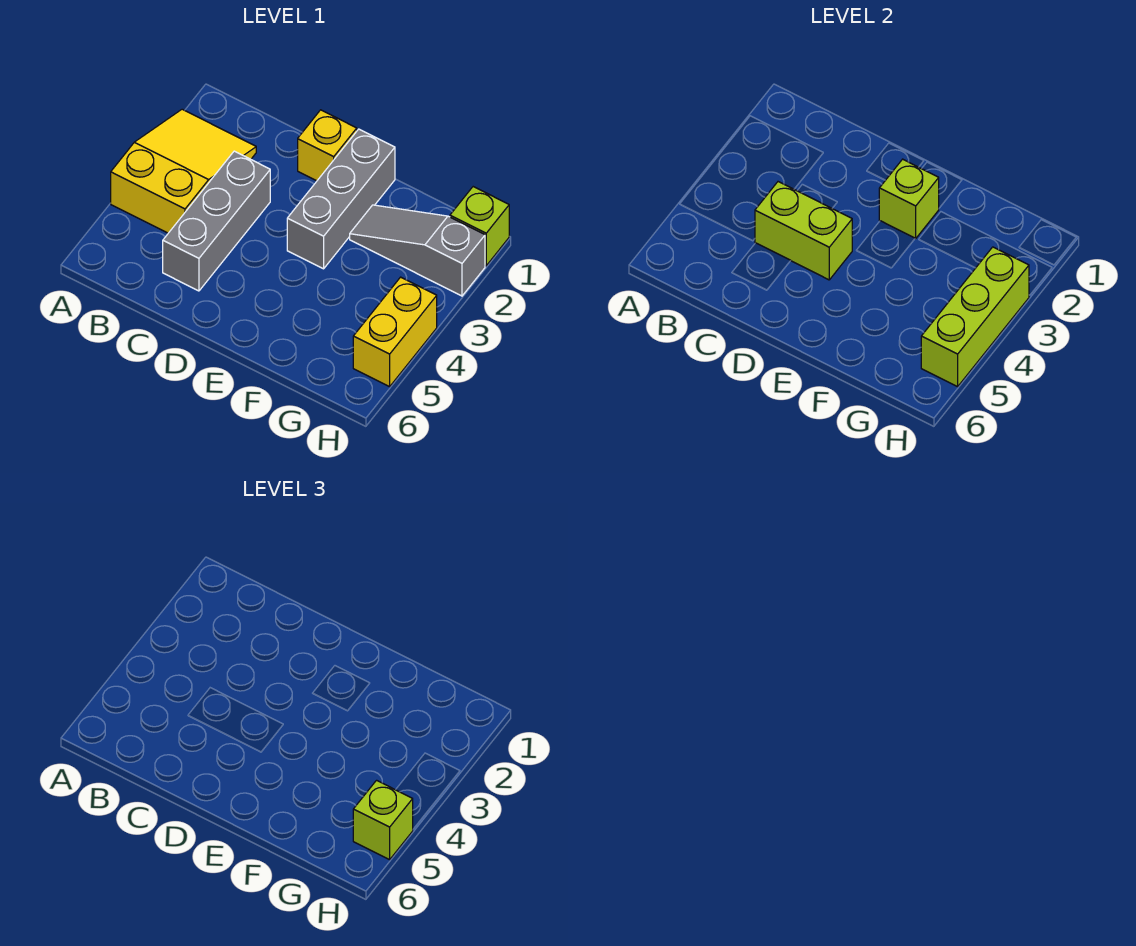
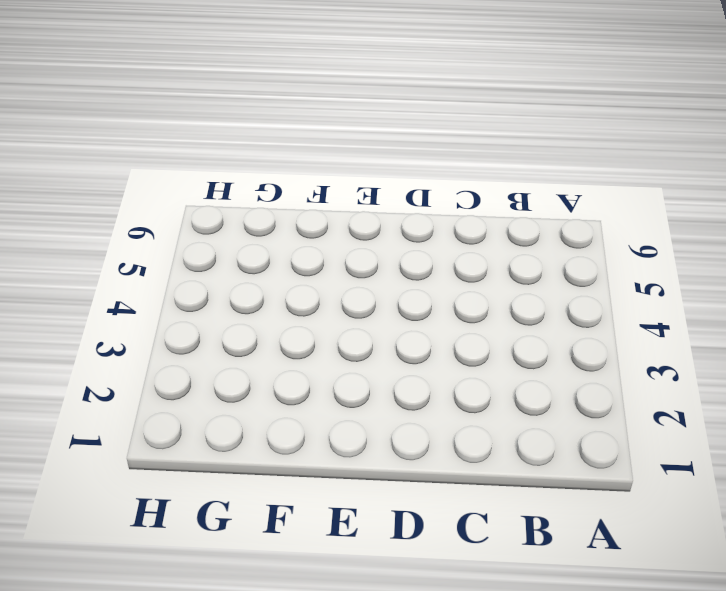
none -> yellow slope A2:B4 level 1 top 4
none -> grey brick C3:C5 level 1

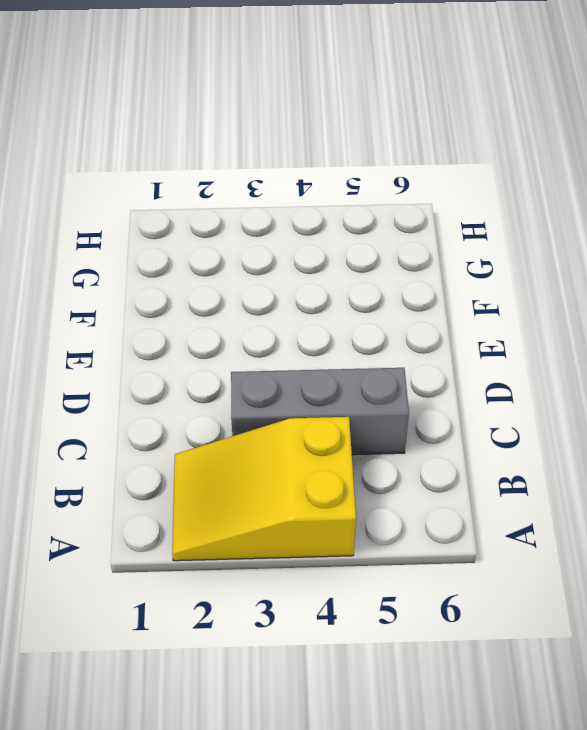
none -> yellow brick D1 level 1
none -> grey brick E1:E3 level 1

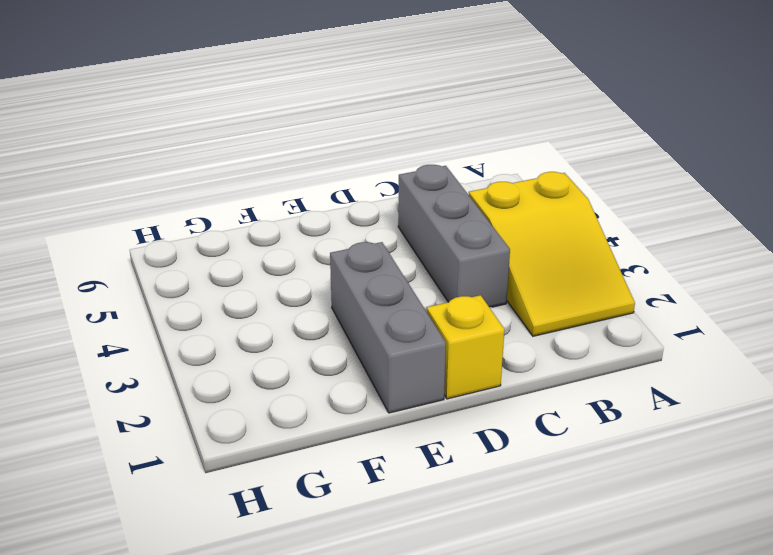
none -> grey slope F2:H2 level 1 top H
none -> lime brick H1 level 1

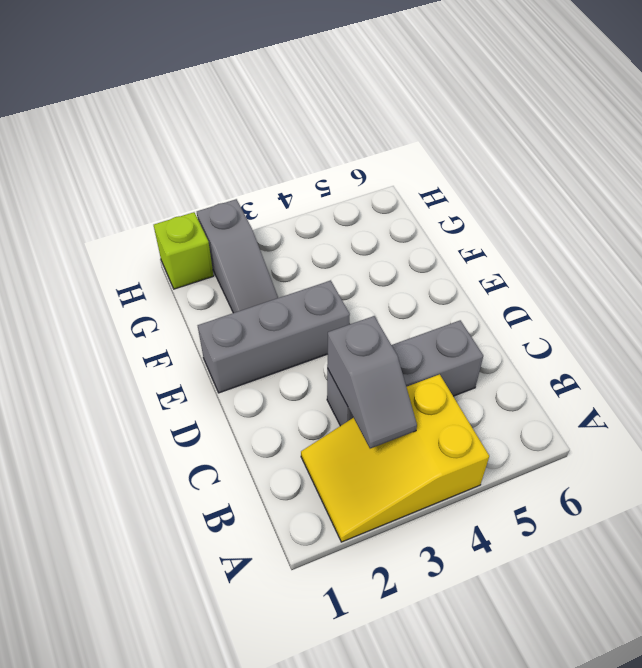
grey slope B3:C3 level 2 top C -> none
none -> yellow brick D1 level 1
none -> yellow brick H4:H5 level 1

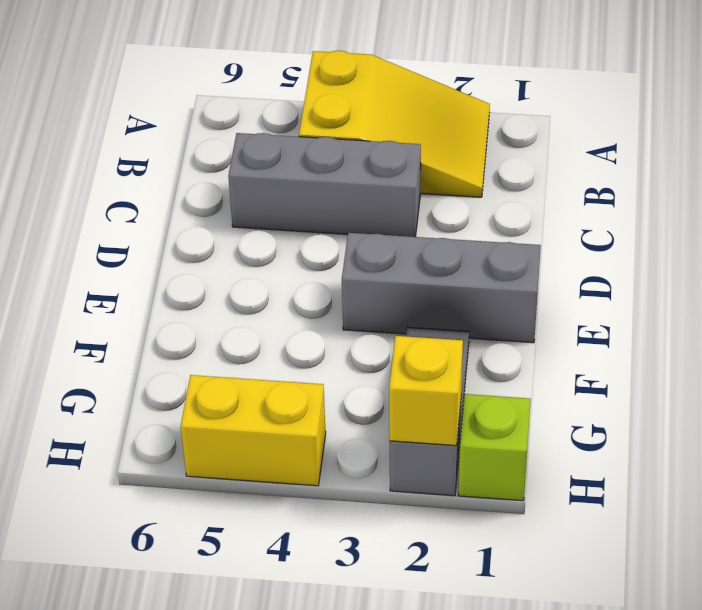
yellow brick H2 level 2 -> yellow brick D1 level 1
none -> lime brick C4:D4 level 2
none -> lime brick E2 level 2

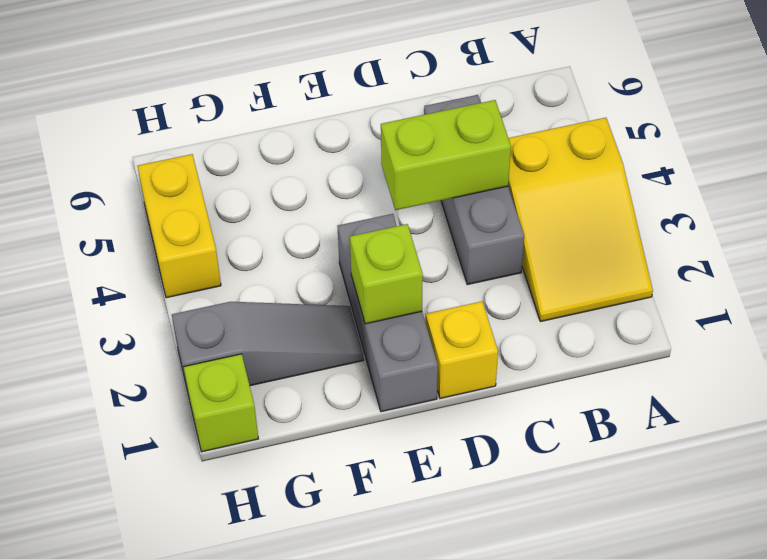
none -> lime brick H3:H5 level 2
none -> lime brick H5 level 3

